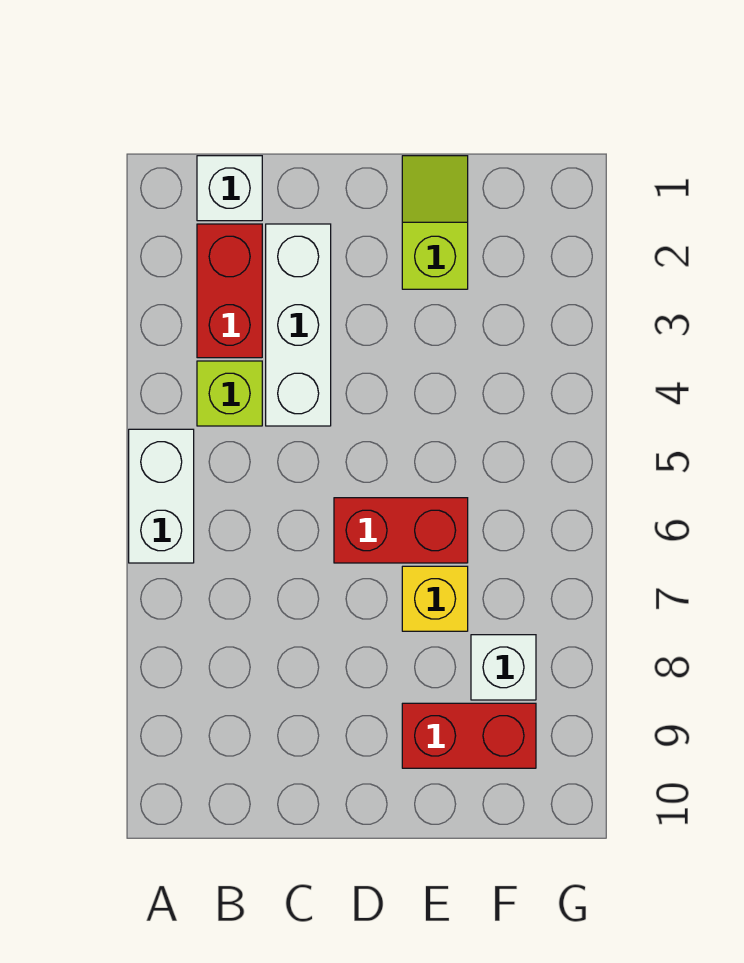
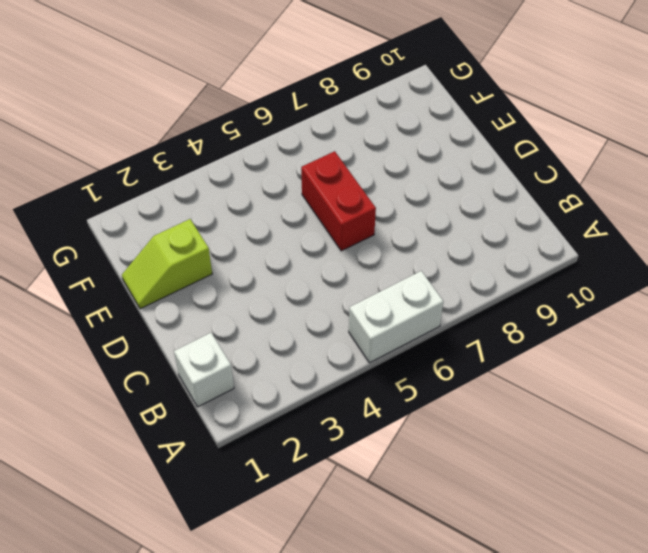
none -> red brick B2:B3 level 1
none -> lime brick B4 level 1

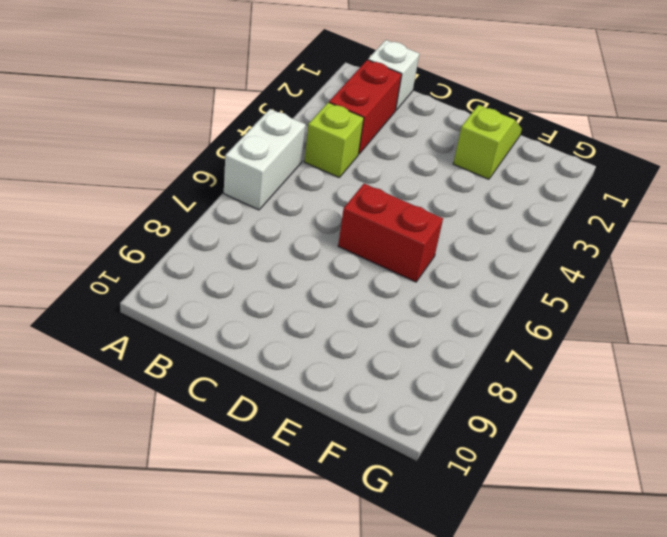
none -> white brick C2:C4 level 1
none -> yellow brick E7 level 1

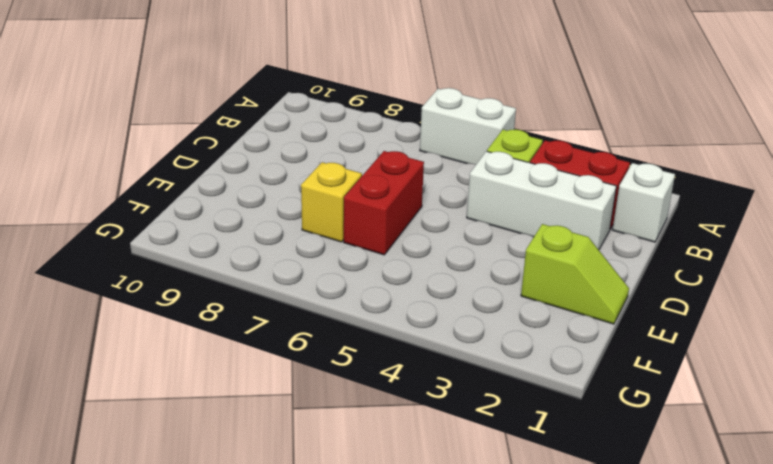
none -> red brick E9:F9 level 1
none -> white brick F8 level 1

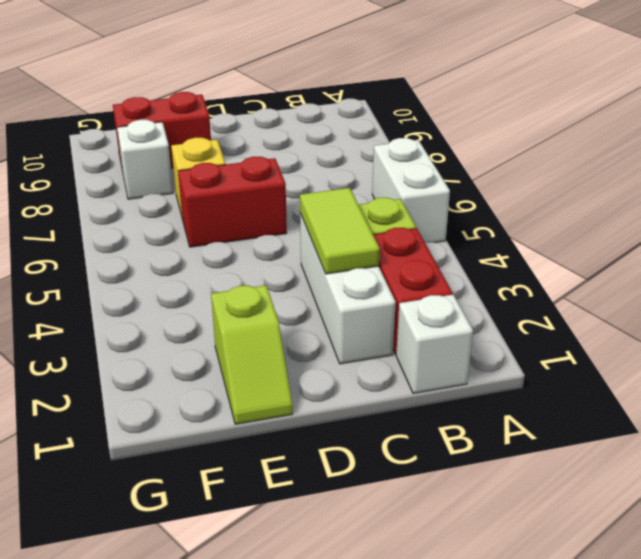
lime tile C3:C4 level 2 -> none

